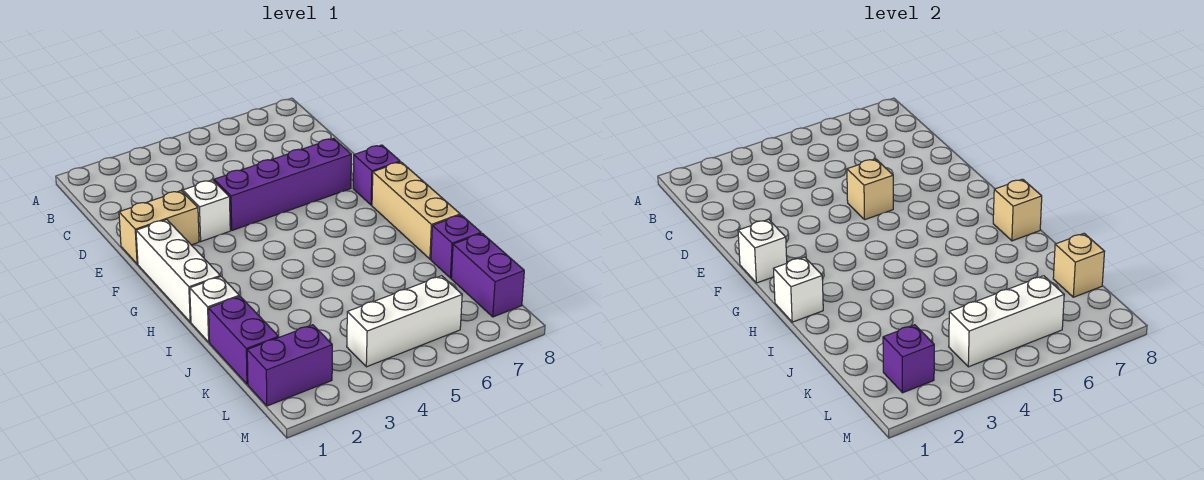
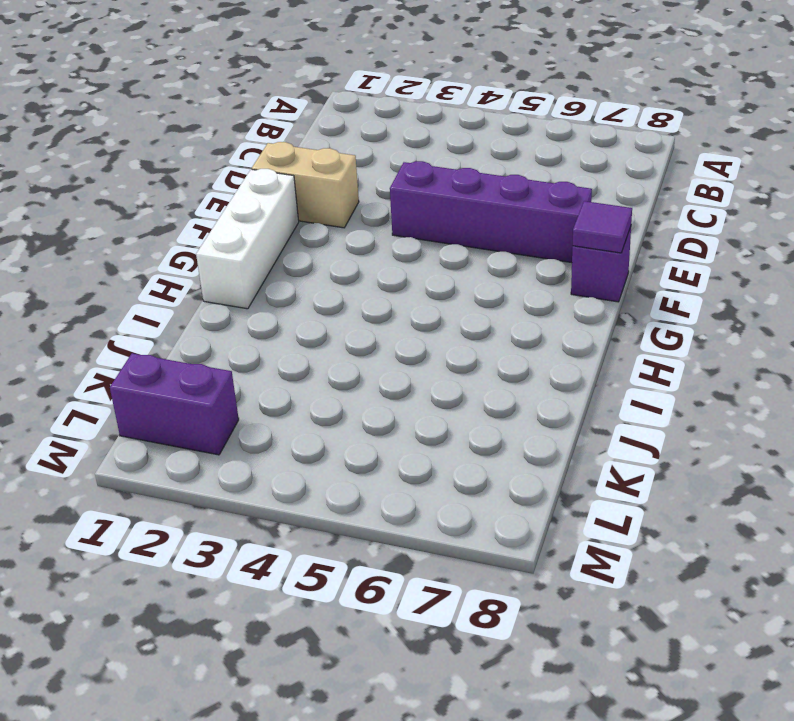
purple tile F8 level 2 -> none
none -> white brick E3 level 1
none -> tan brick G8:I8 level 1
none -> white brick I1 level 1

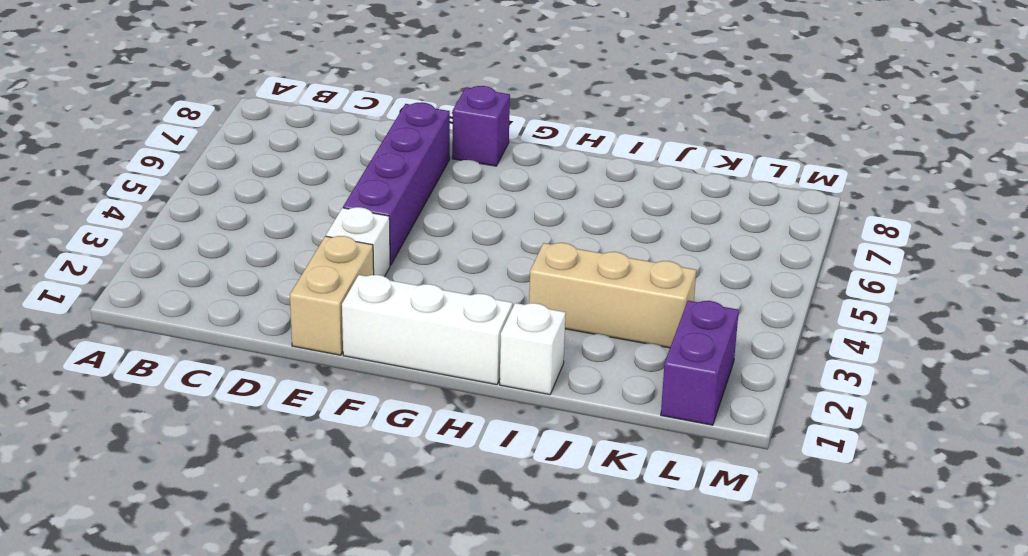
tan brick I3:K3 level 1 -> tan brick G8:I8 level 1
none -> purple brick J1:K1 level 1
none -> purple brick J8 level 1
none -> purple brick K8:L8 level 1

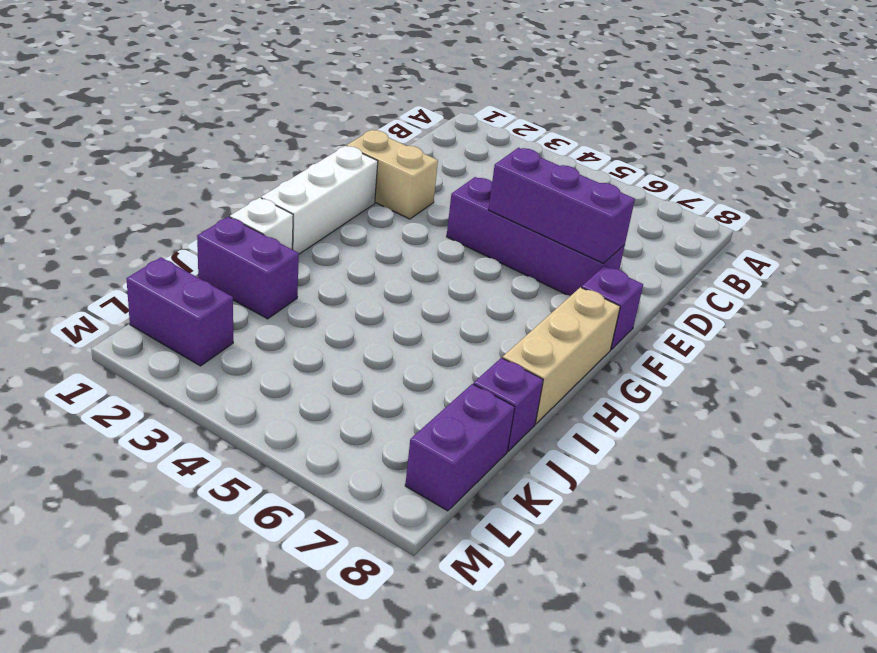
purple brick E5:E7 level 2 -> tan brick E5 level 2
purple brick J1:J2 level 1 -> purple brick J1:K1 level 1
none -> white brick E3 level 1
none -> white brick L4:L6 level 1
none -> white brick F1 level 2

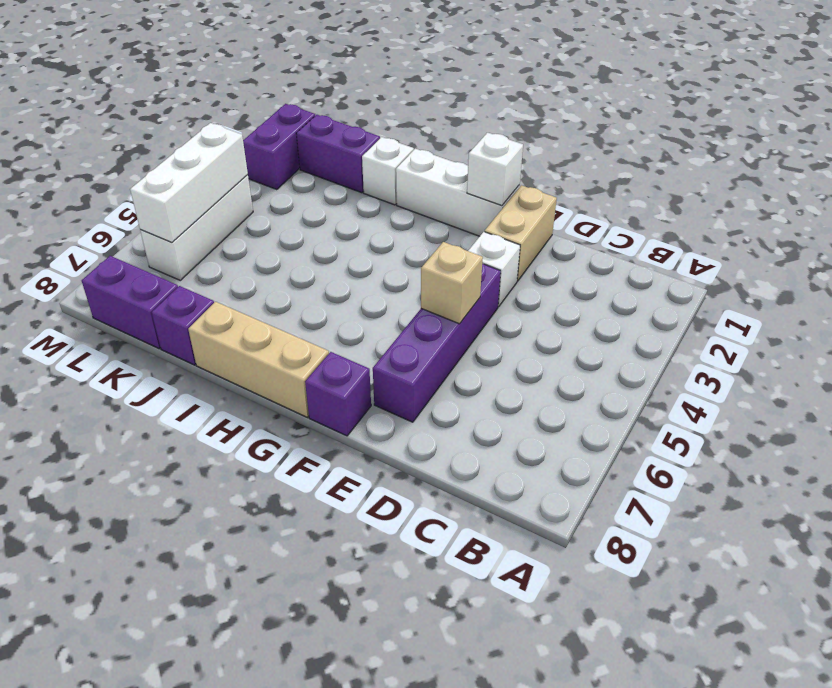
none -> white brick H1 level 2
none -> tan brick H8 level 2
none -> tan brick K8 level 2

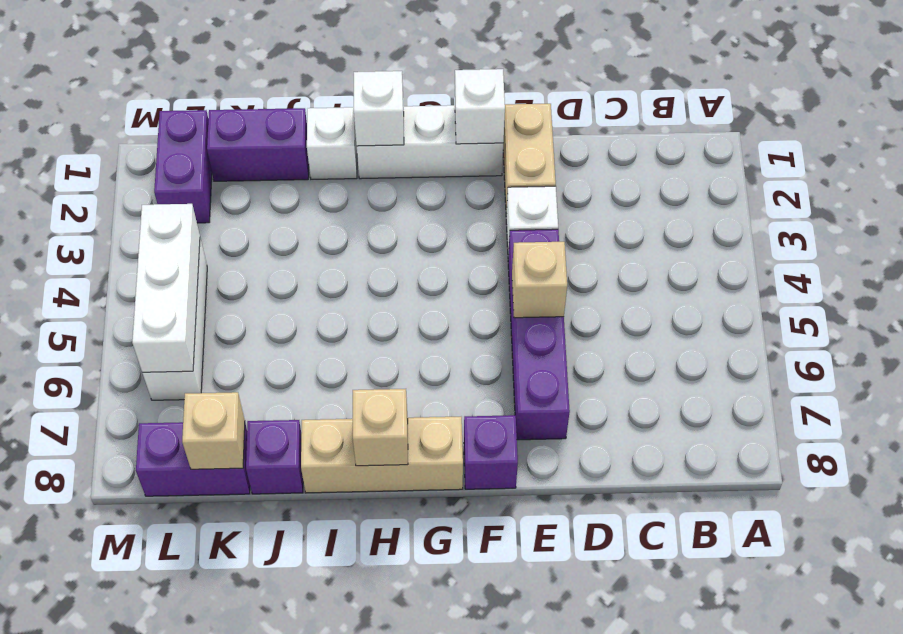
none -> purple brick L2 level 2

